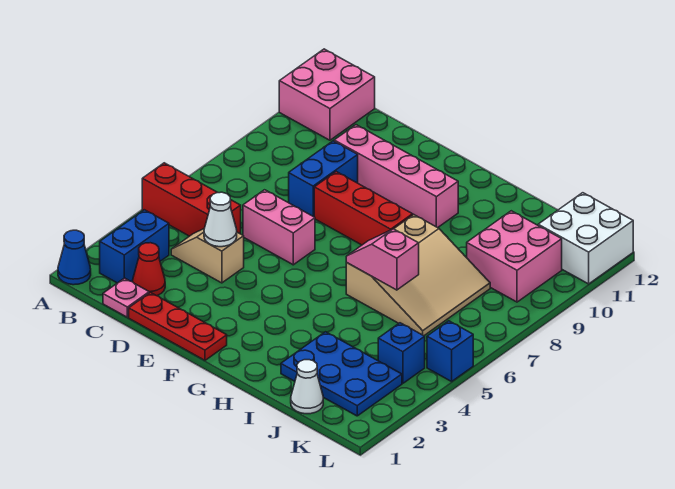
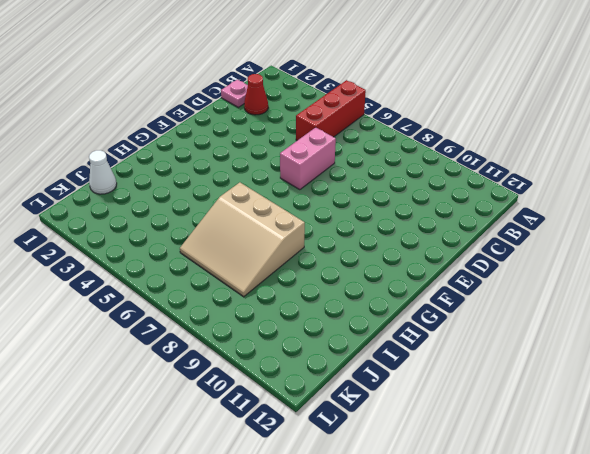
none -> blue cone A1 level 1
none -> pink brick A11:B12 level 1
none -> blue brick B2:B3 level 1

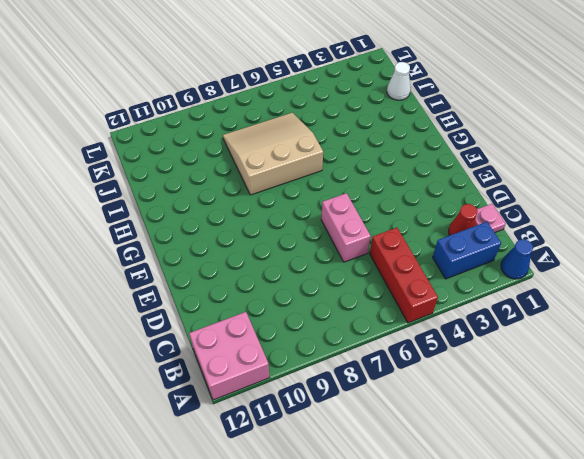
none -> tan slope C4:D4 level 1 top D
none -> red plate D1:F1 level 1
none -> blue brick D8:D9 level 1

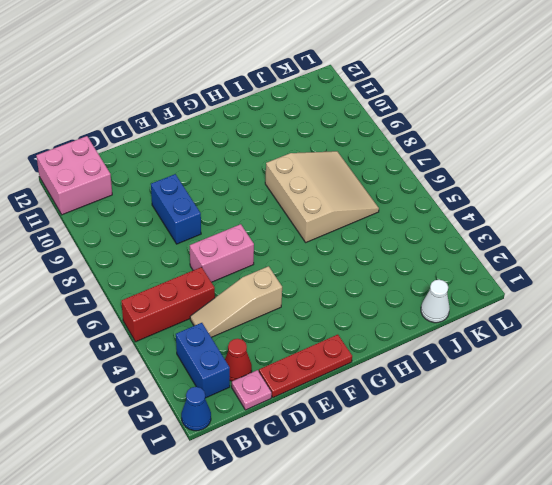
tan slope C4:E4 level 1 top E -> tan slope C4:D4 level 1 top D
none -> pink brick D10:G10 level 1
none -> red brick E8:G8 level 1
none -> blue plate I2:K3 level 1

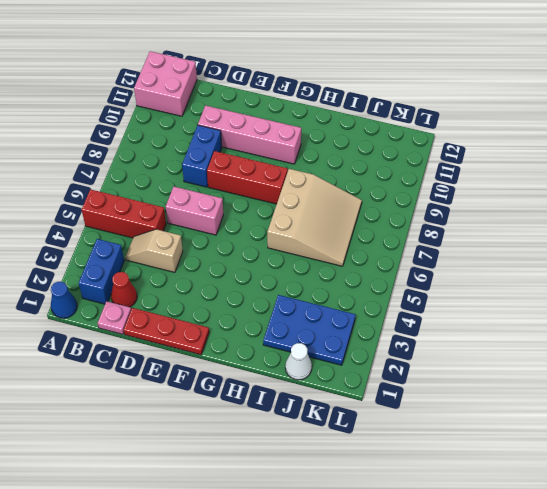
none -> pink brick J9:K10 level 1
none -> blue brick K4 level 1
none -> white brick K11:L12 level 1

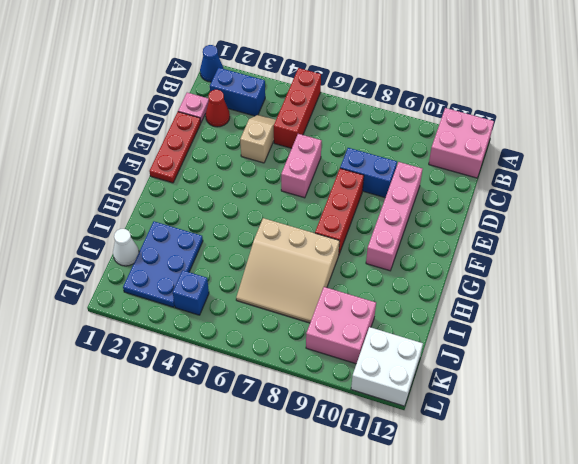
none -> blue brick L5 level 1
none -> white cone D4 level 2
none -> pink slope H6:I6 level 2 top I

